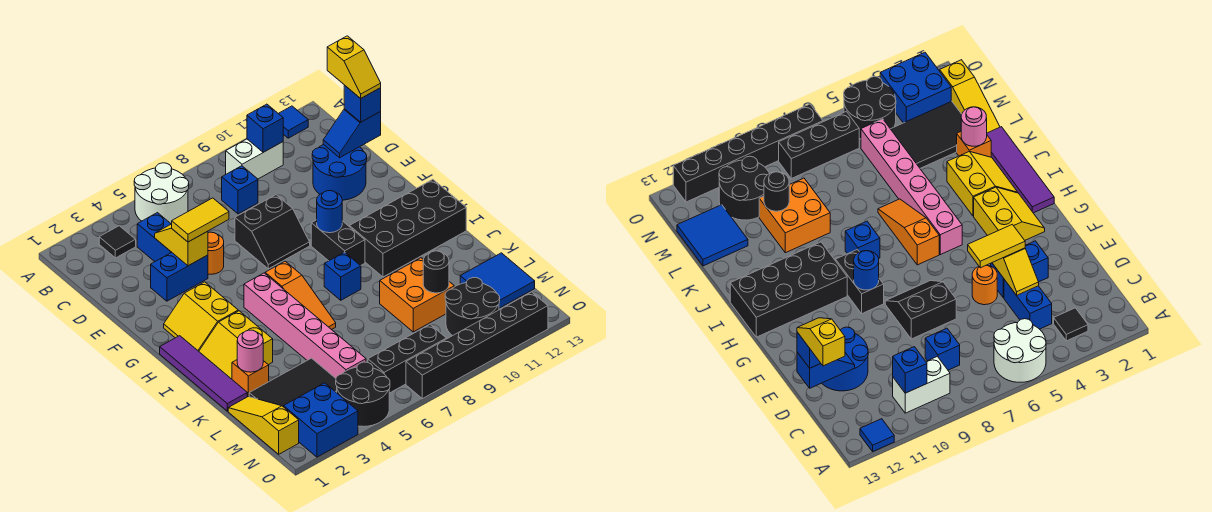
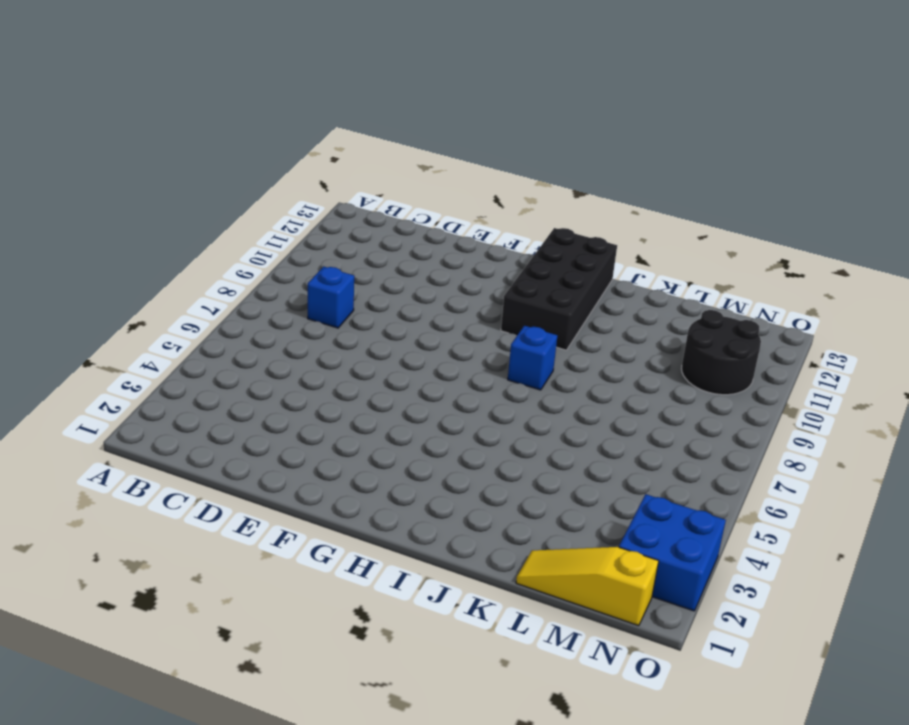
none -> white round brick A5:B6 level 1
none -> blue tile A12 level 1
none -> black tile B3 level 1
none -> white brick B9:B10 level 1

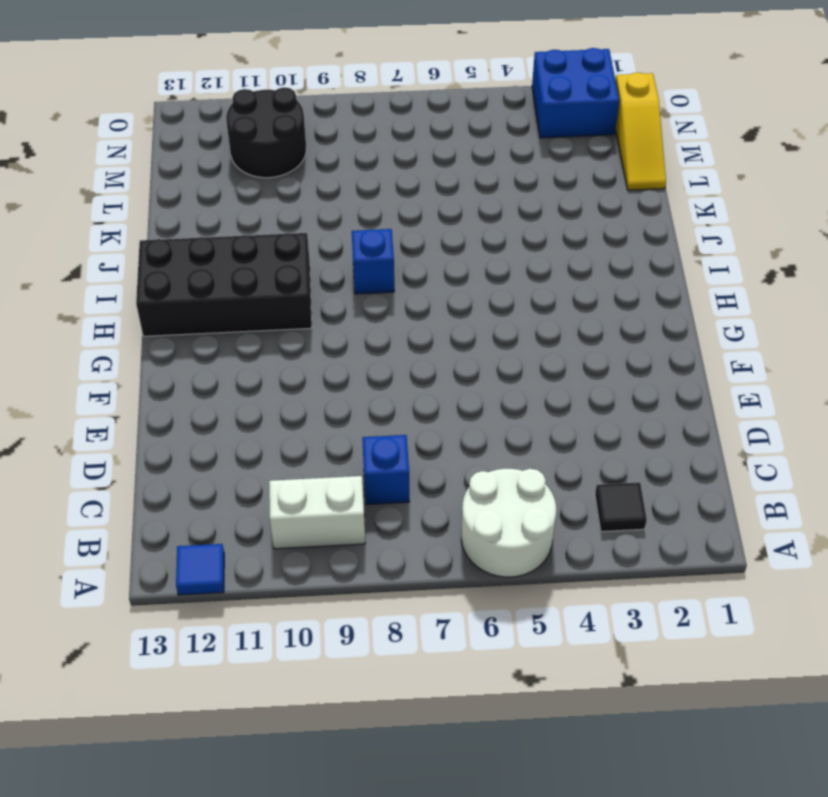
none -> blue brick C4:D4 level 1
none -> blue round brick D11:E12 level 1
none -> blue brick E3:E4 level 1
none -> orange round brick E5 level 1

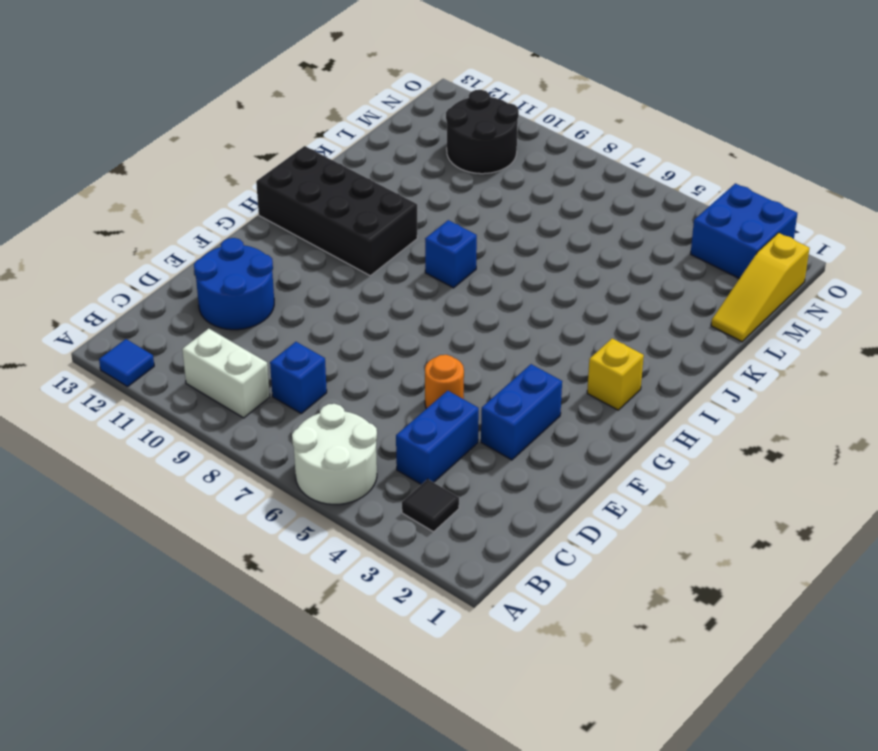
blue brick E3:F3 level 1 -> blue brick E3:E4 level 1
yellow brick H2 level 1 -> yellow slope G2:H3 level 1 top 3
none -> black slope E7:F8 level 1 top E
none -> black brick G9:H9 level 1
none -> purple tile H1:K1 level 1
none -> pink brick H5:M5 level 1

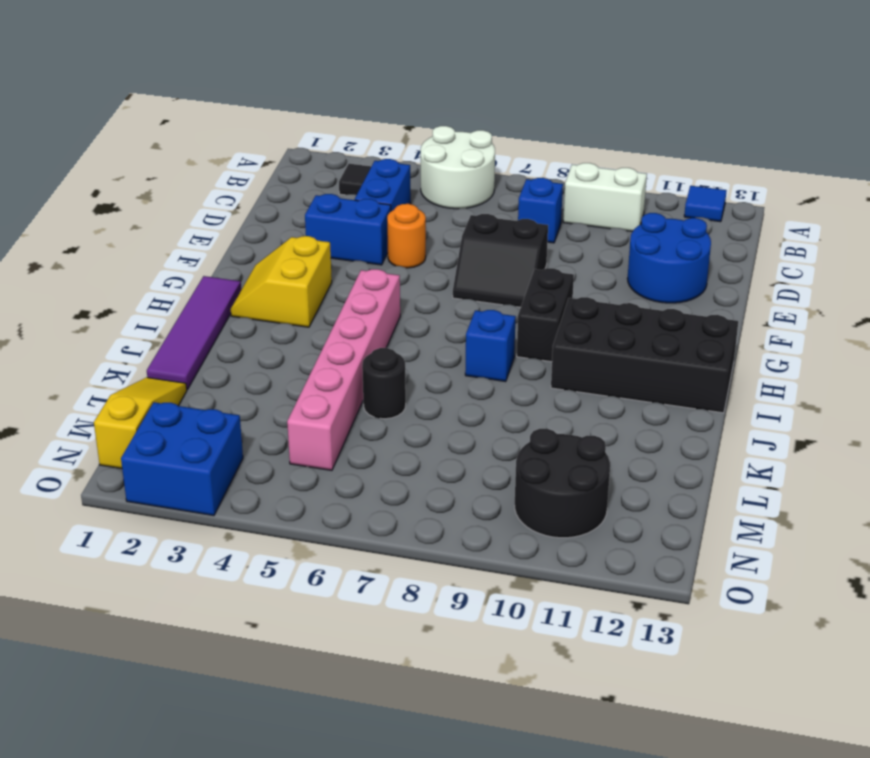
black round brick K6 level 1 -> black round brick L10 level 2
none -> orange slope H6:J6 level 1 top H
none -> yellow slope I2:J3 level 1 top 3
none -> orange brick K2 level 1
none -> orange brick K9:L10 level 1

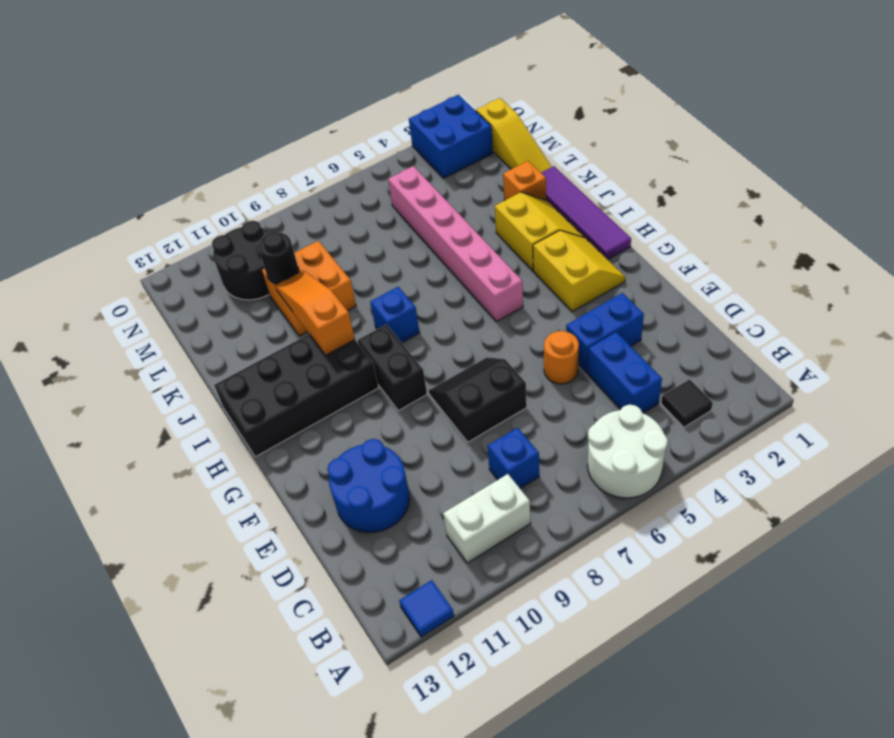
orange slope I10:K10 level 2 top I -> orange slope H6:J6 level 1 top H
none -> black tile L2:M4 level 1
none -> blue tile L12:M13 level 1
none -> black round brick N4:O5 level 1
none -> black brick N6:N8 level 1

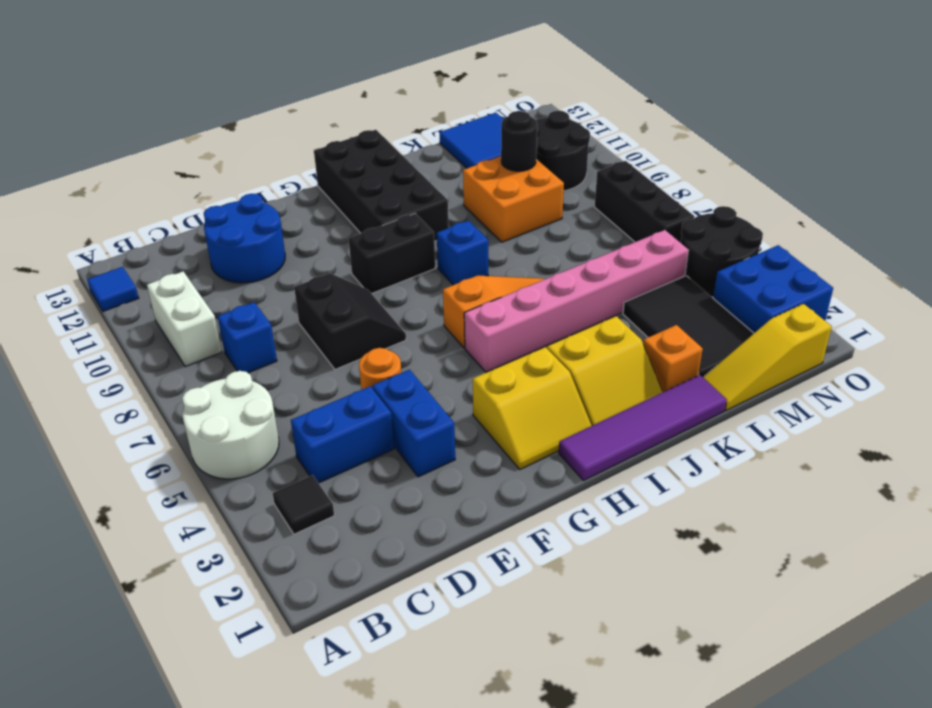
none -> black brick O7:O12 level 1
none -> blue brick B10 level 2
none -> yellow slope D4:E4 level 2 top E
none -> blue slope D12:D13 level 2 top 13

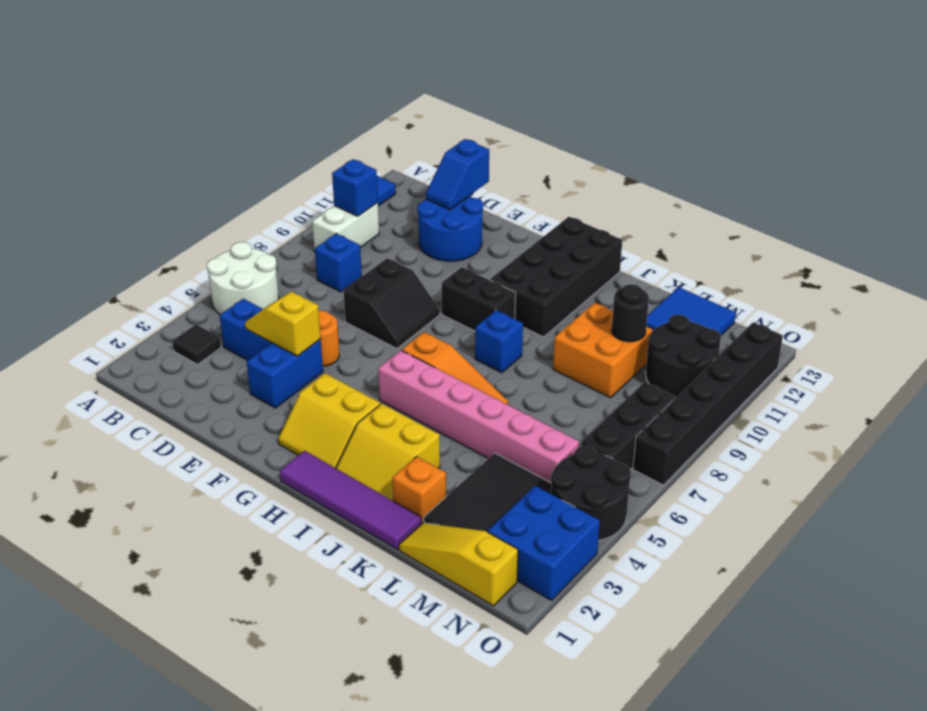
none -> blue round brick G9 level 2
none -> pink round brick K2 level 2
none -> blue brick D13 level 3
none -> yellow tile E4:E5 level 3

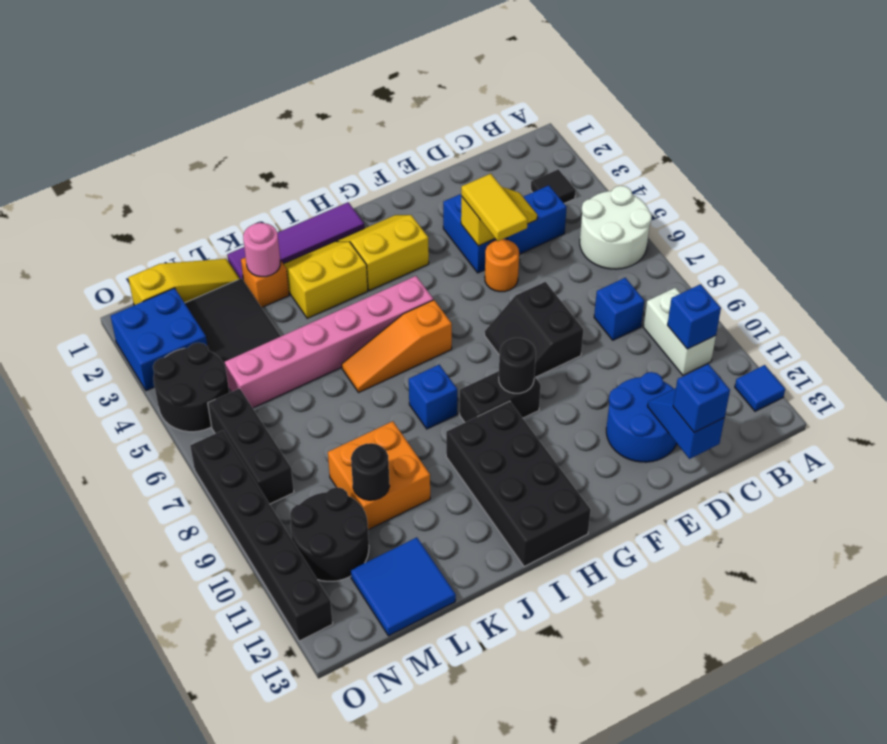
black round brick G9 level 2 -> blue round brick G9 level 2
none -> yellow slope C13:D13 level 4 top C

